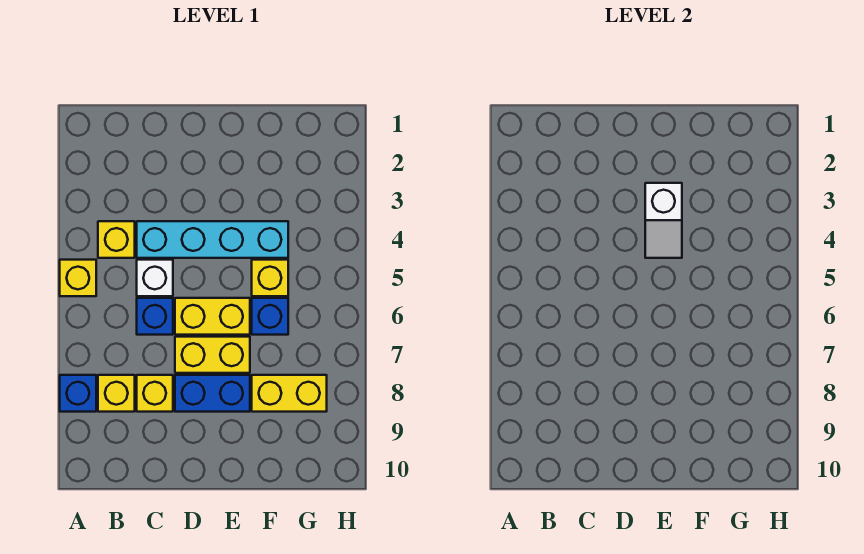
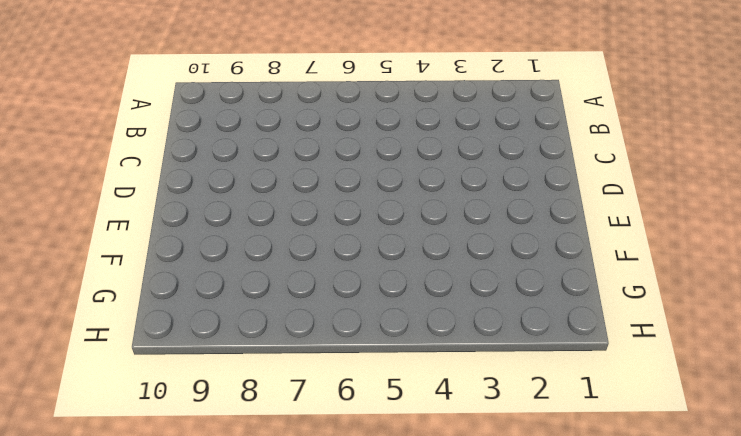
none -> yellow brick A5 level 1
none -> blue brick A8 level 1
none -> yellow brick B4 level 1

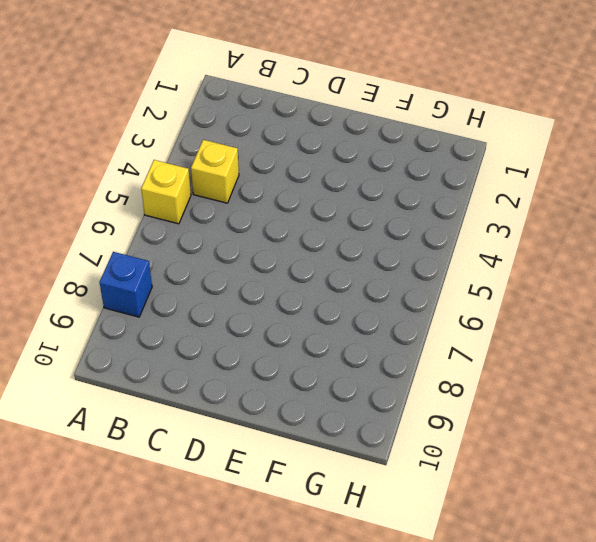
none -> yellow brick B8 level 1
none -> cyan brick C4:F4 level 1
none -> white brick C5 level 1

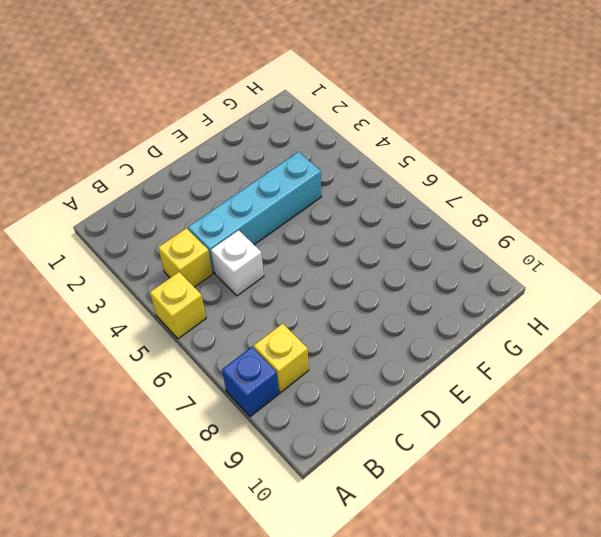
none -> blue brick C6 level 1
none -> yellow brick C8 level 1
none -> yellow brick D6:E6 level 1

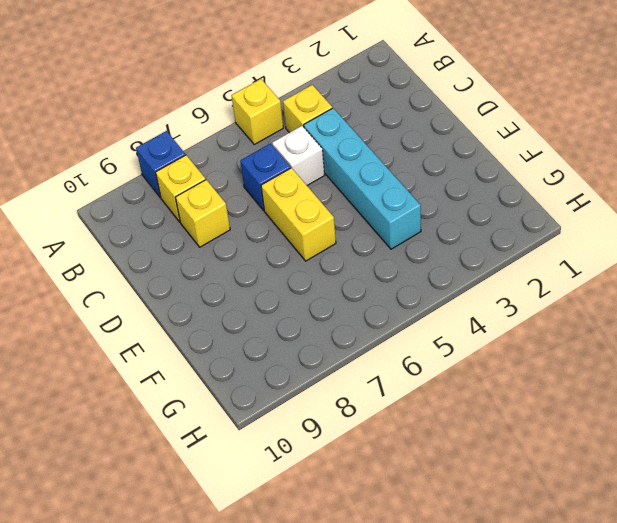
none -> yellow brick D7:E7 level 1
none -> blue brick D8:E8 level 1
none -> yellow brick F5 level 1

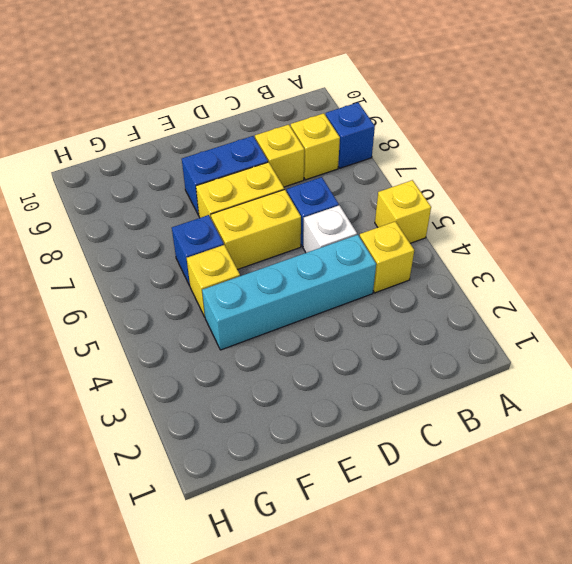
none -> yellow brick F8:G8 level 1
none -> white slope E3:E4 level 2 top 3

